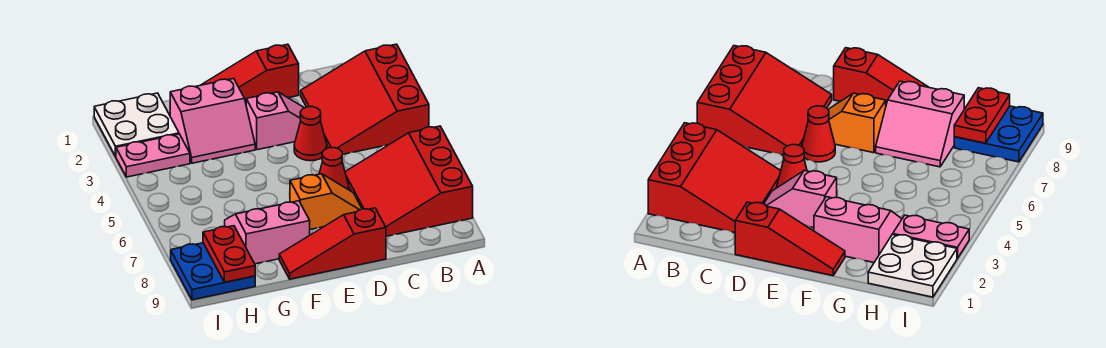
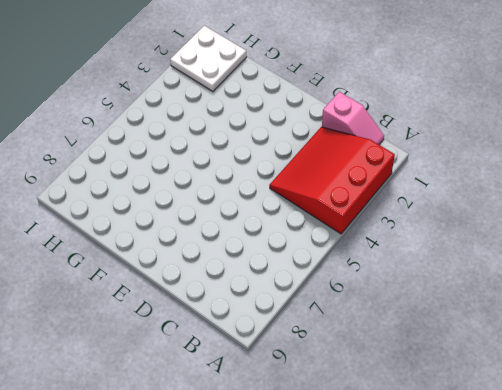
pink slope B1:C1 level 1 top C -> pink slope D3:E3 level 1 top E
none -> red slope A6:C8 level 1 top A
none -> red slope D1:F1 level 1 top D
none -> red cone D4 level 1

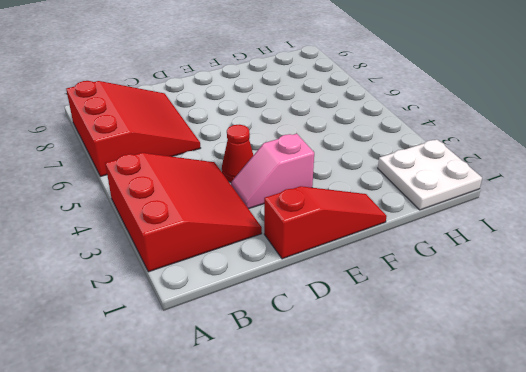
none -> red cone D6 level 1
none -> orange slope D7:E7 level 1 top E
none -> red slope D9:F9 level 1 top D

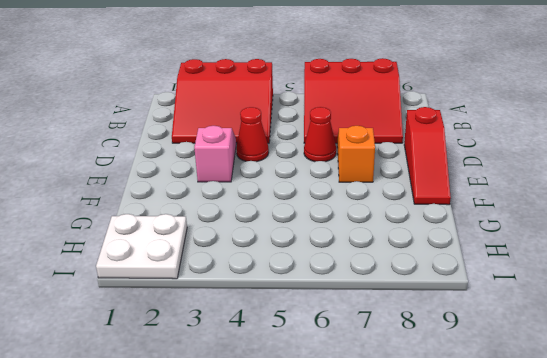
none -> red slope D1:F1 level 1 top D
none -> pink slope F2:G3 level 1 top 2
none -> pink slope F7:G8 level 1 top 8

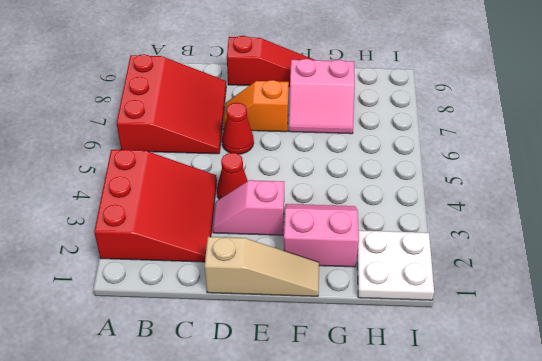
tan slope D1:F1 level 1 top D -> red slope D1:F1 level 1 top D
none -> pink plate H3:I3 level 1
none -> blue plate H8:I9 level 1
none -> red plate H8:H9 level 2

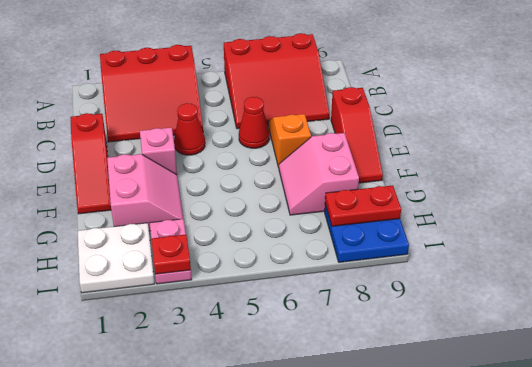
red plate I3 level 2 -> none

